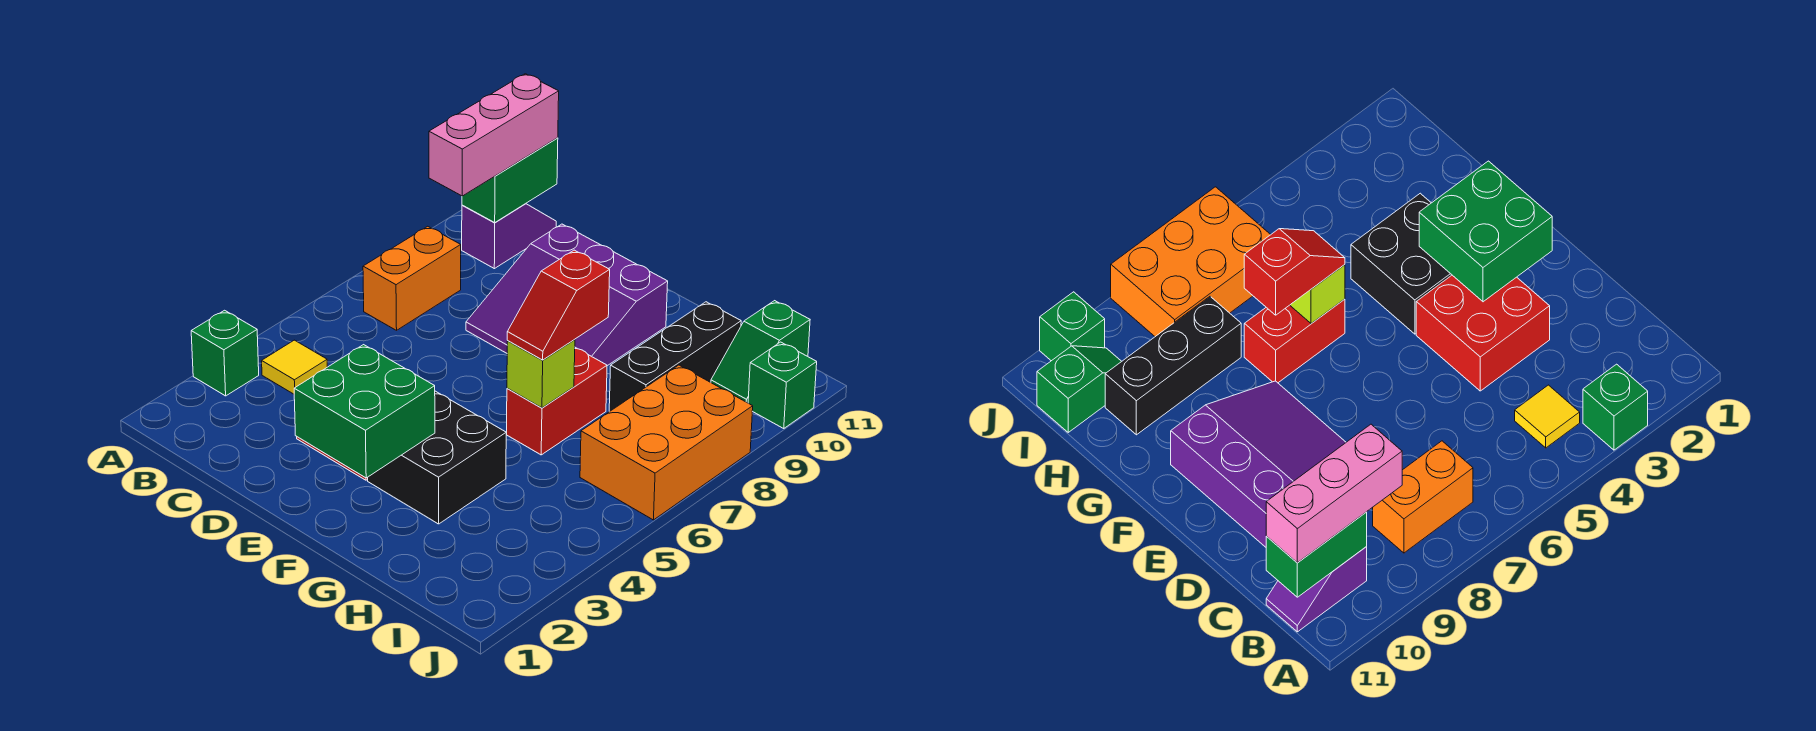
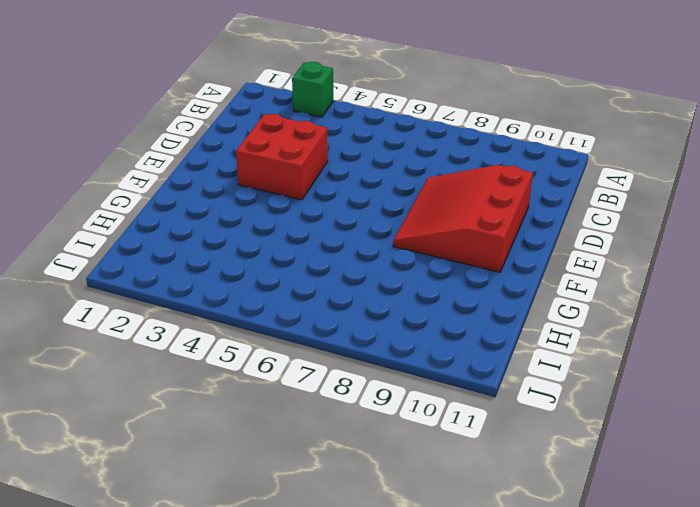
red slope D8:F10 level 1 top 10 -> purple slope D8:F10 level 1 top 10
none -> yellow tile B4 level 1
none -> orange brick B7:B8 level 1
none -> purple slope B10:B11 level 1 top 10

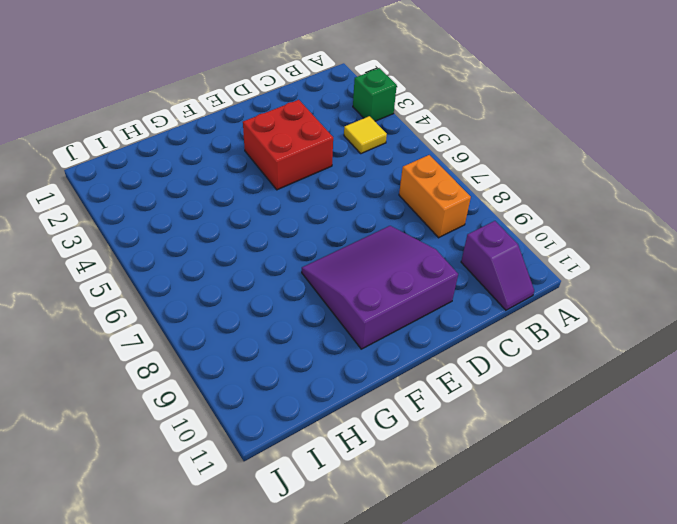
none -> black brick F3:G4 level 1
none -> red brick G6:G7 level 1
none -> black brick H8:H10 level 1

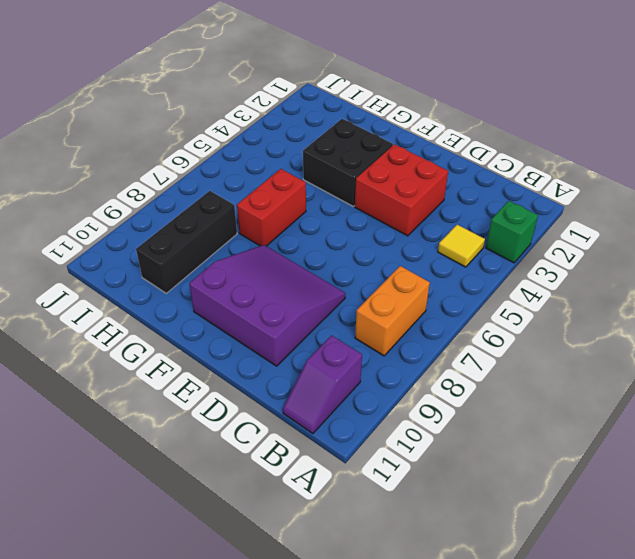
none -> orange brick I6:J8 level 1
none -> green slope I10:I11 level 1 top 11
none -> green brick J10 level 1

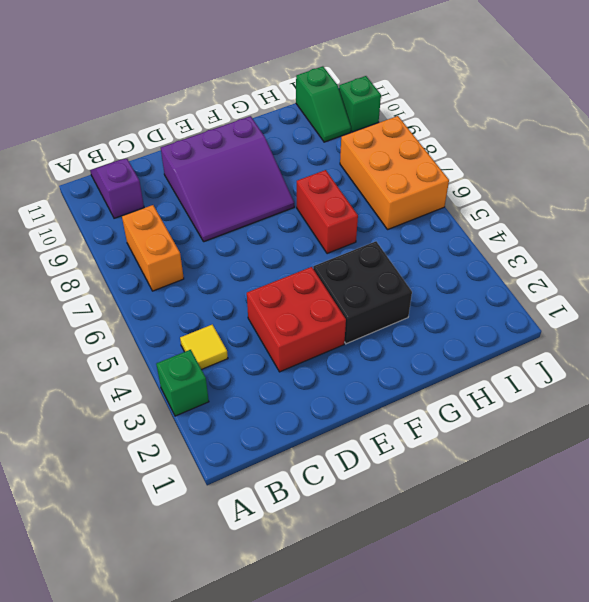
none -> black brick H8:H10 level 1
none -> green brick B10:B11 level 2
none -> green brick E2:F3 level 2

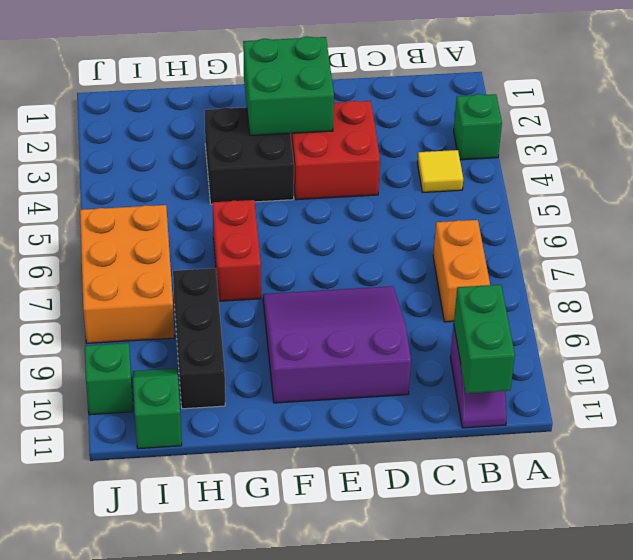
none -> lime brick G6 level 2
none -> pink brick B9:B11 level 3
none -> red slope G6:G7 level 3 top 7

